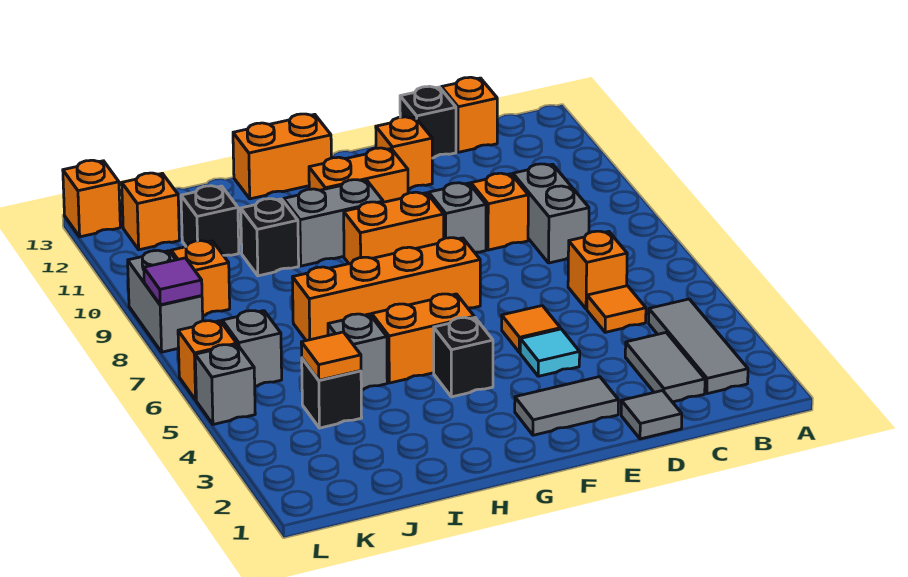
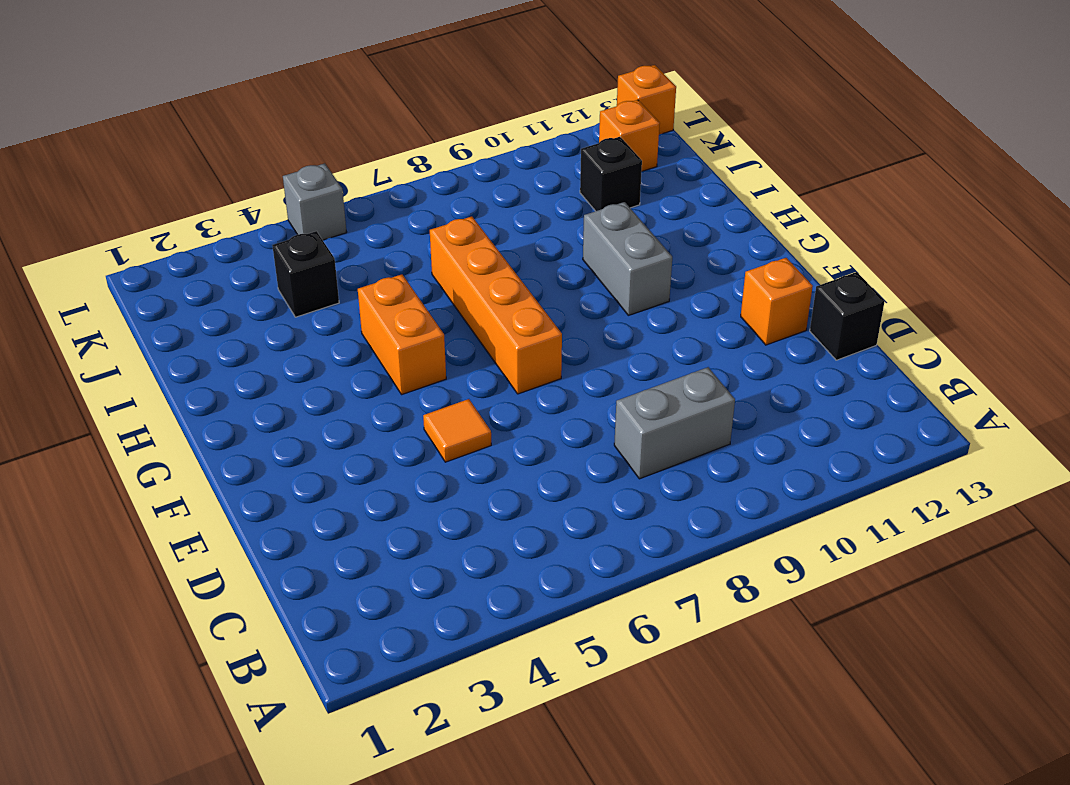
none -> grey tile B2:B4 level 1
none -> grey tile C2:C3 level 1
none -> orange tile C5 level 1
none -> orange brick C6 level 1

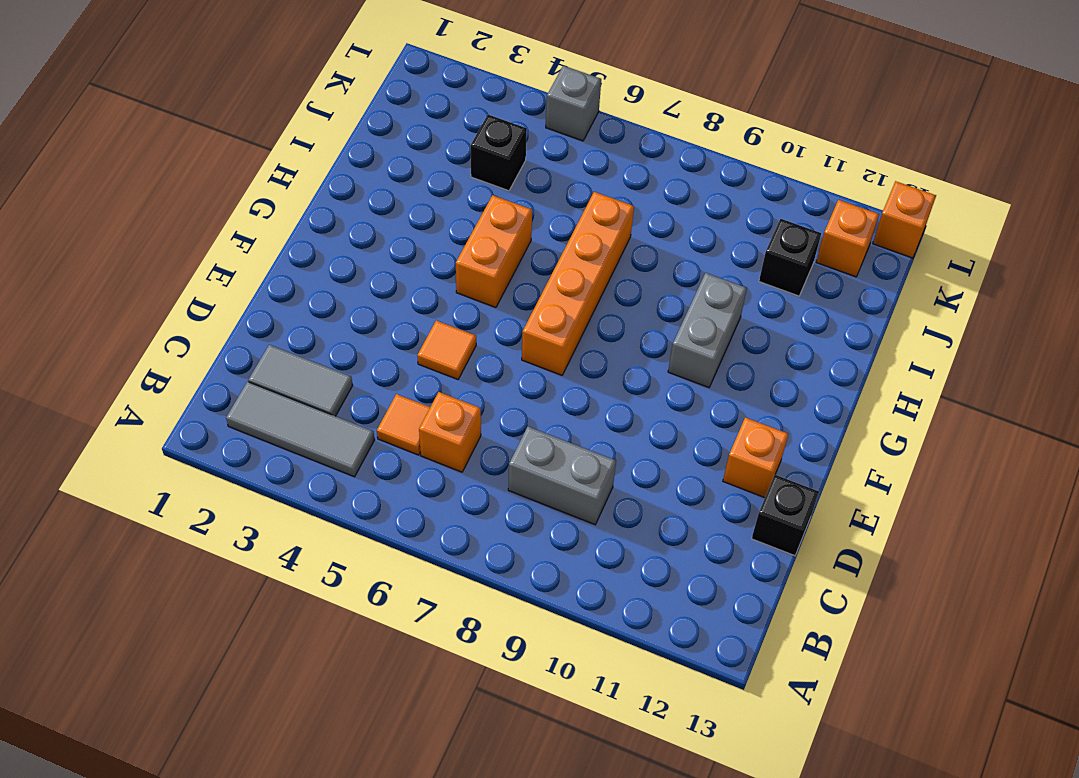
none -> orange brick C13 level 1
none -> grey tile D1 level 1
none -> orange brick D9 level 1
none -> grey tile E2:F2 level 1

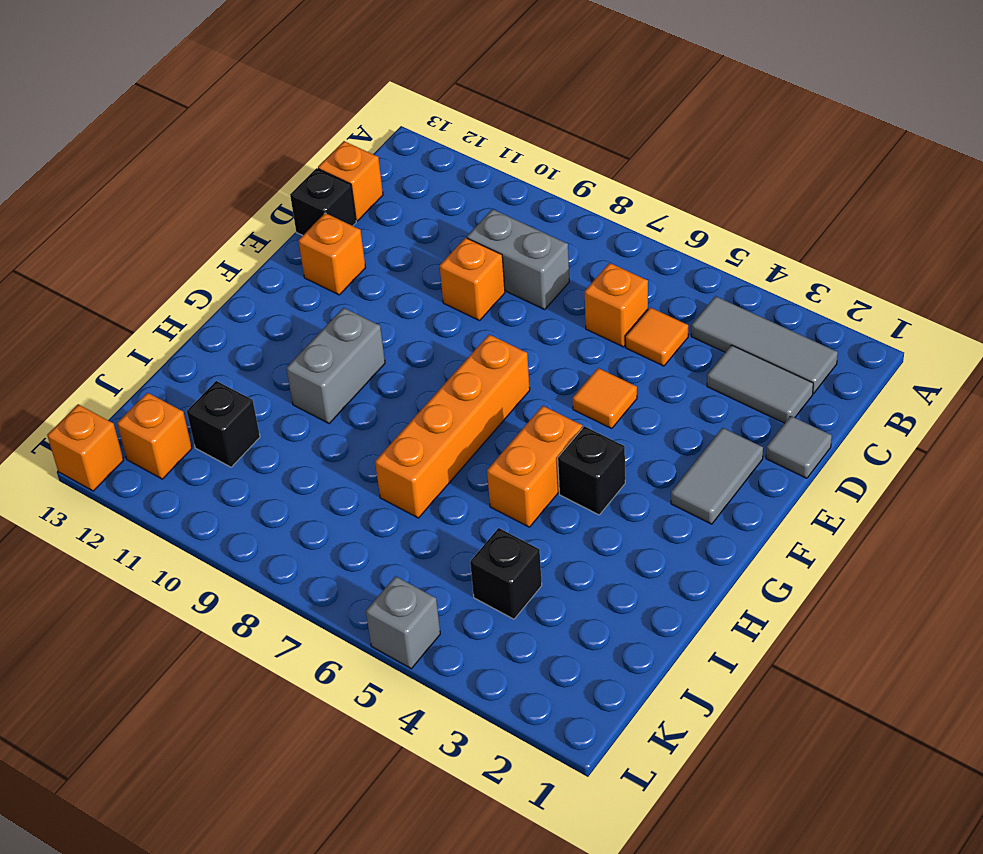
none -> cyan tile E4 level 1
none -> grey brick E9 level 1
none -> orange brick F9:G9 level 1
none -> orange brick F11:G11 level 1

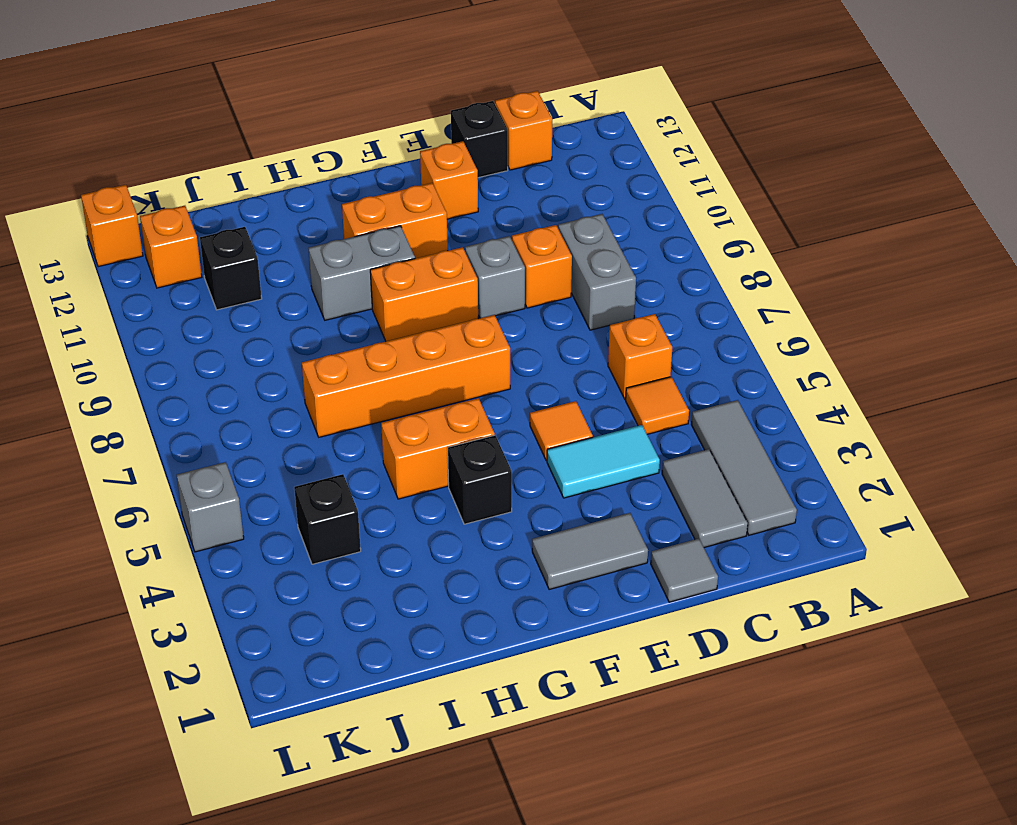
cyan tile D4:E4 level 1 -> cyan tile E4 level 1
none -> orange brick G13:H13 level 1
none -> grey brick I5 level 1
none -> black brick I10 level 1
none -> grey brick K6 level 1

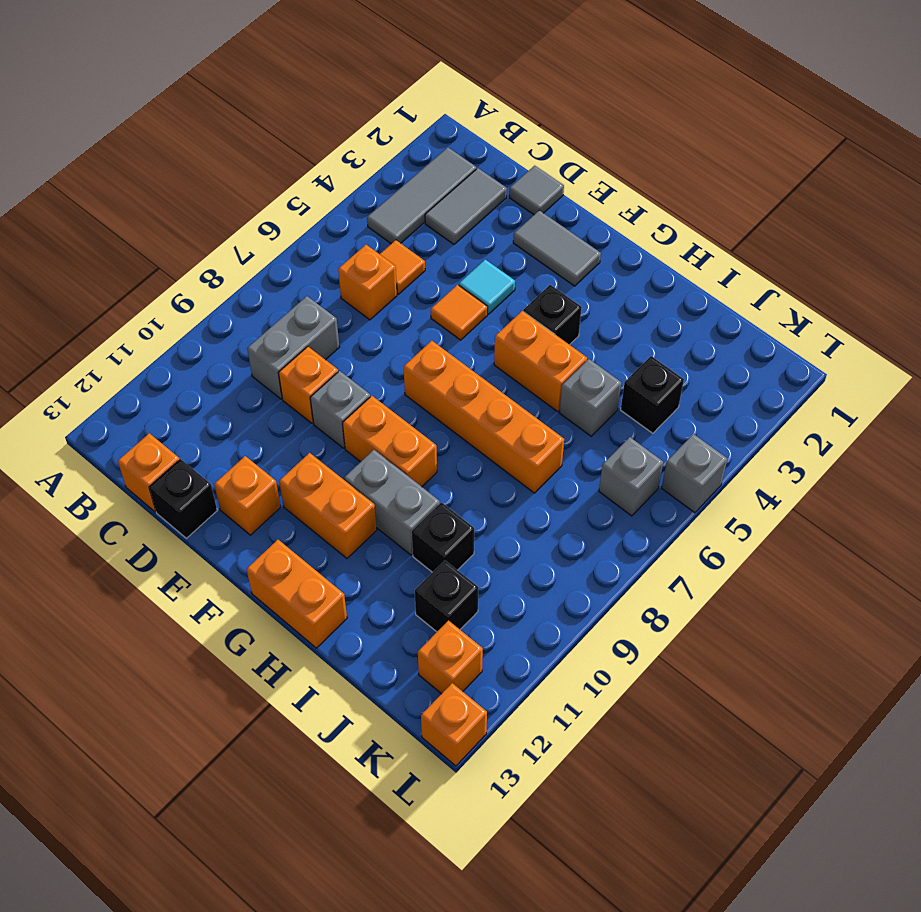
none -> orange brick K9 level 1
none -> orange brick L6 level 1
none -> grey brick L8:L9 level 1
none -> orange tile J4 level 2

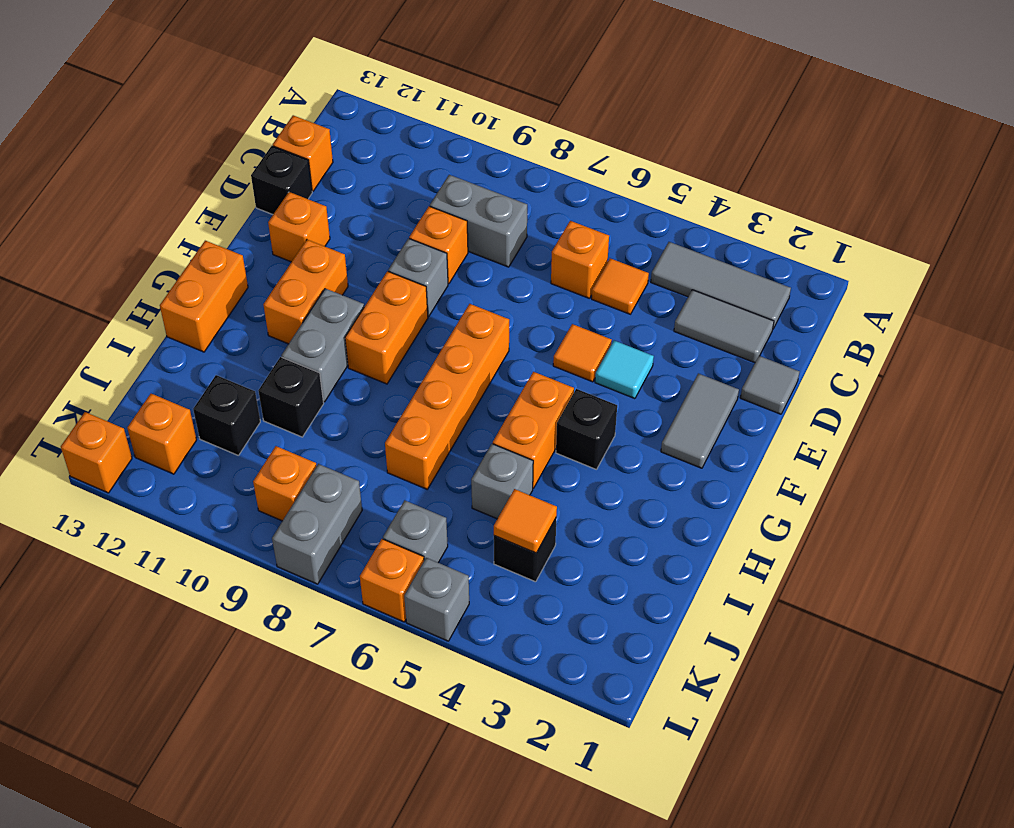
grey brick K8:L8 level 1 -> grey brick L8:L9 level 1
none -> purple tile L8 level 2

